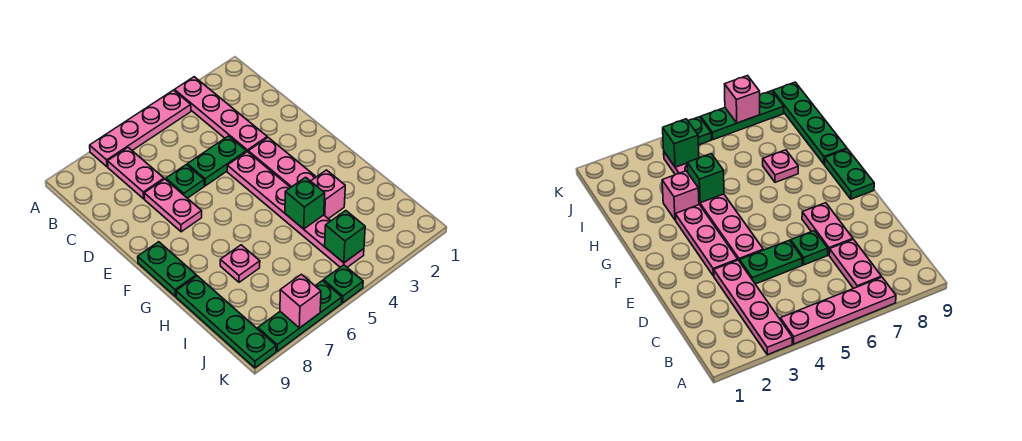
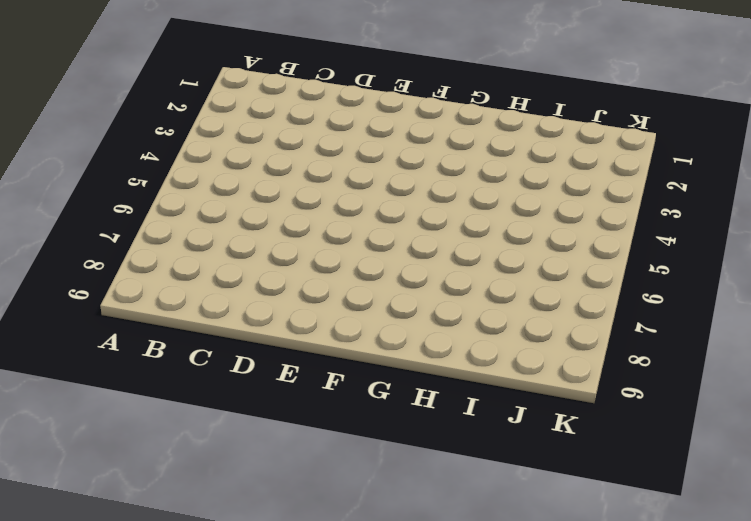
none -> pink plate A3:D3 level 1
none -> pink plate A4:A7 level 1
none -> pink plate B7:C7 level 1

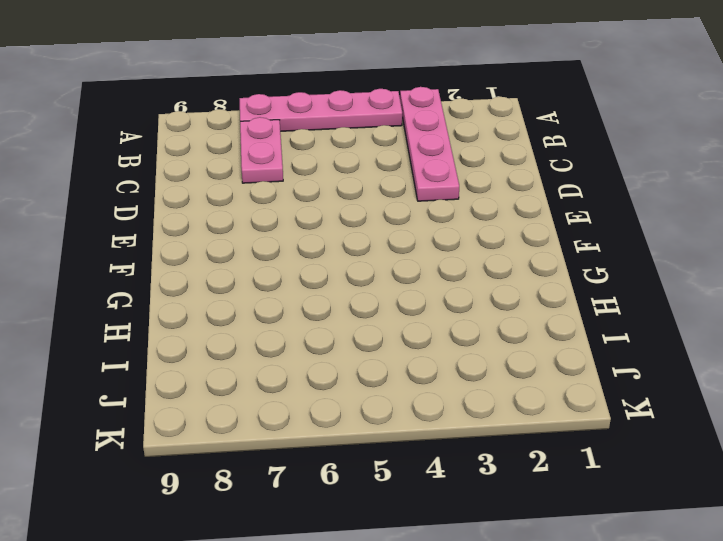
none -> green plate D4:D5 level 1
none -> green plate D6 level 1
none -> pink plate D7:E7 level 1

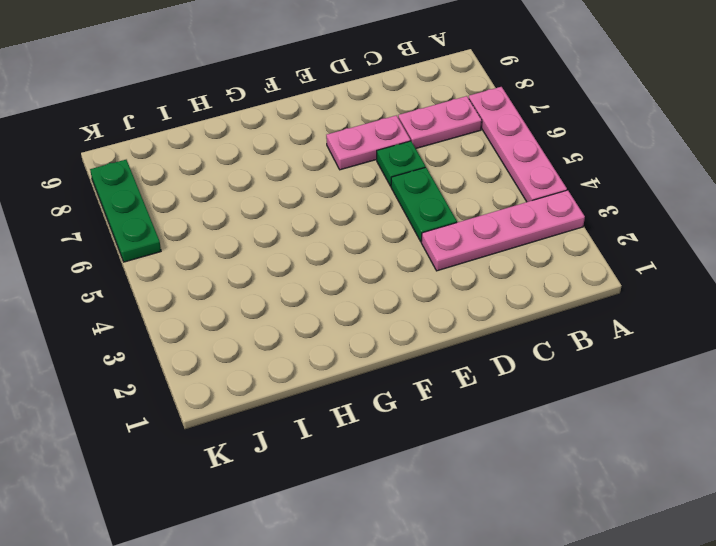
none -> pink plate E3:G3 level 1
none -> pink plate E4:J4 level 1
none -> green plate F9:G9 level 1

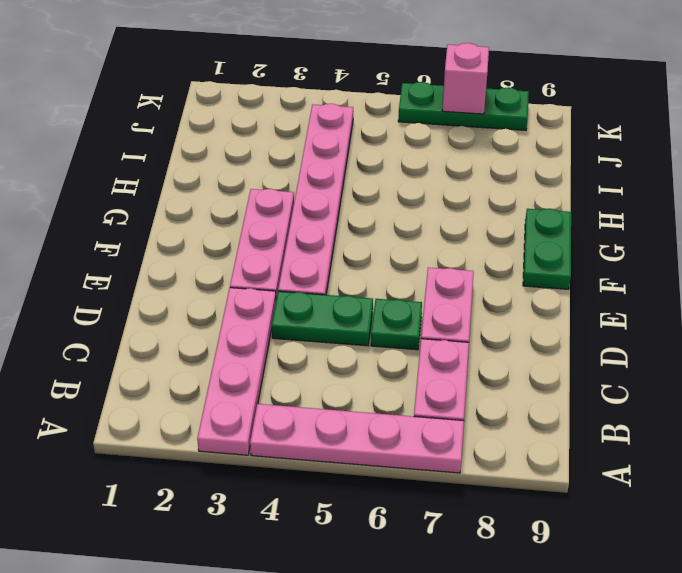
none -> pink brick H3 level 1
none -> pink plate H7 level 1
none -> green plate H9:K9 level 1

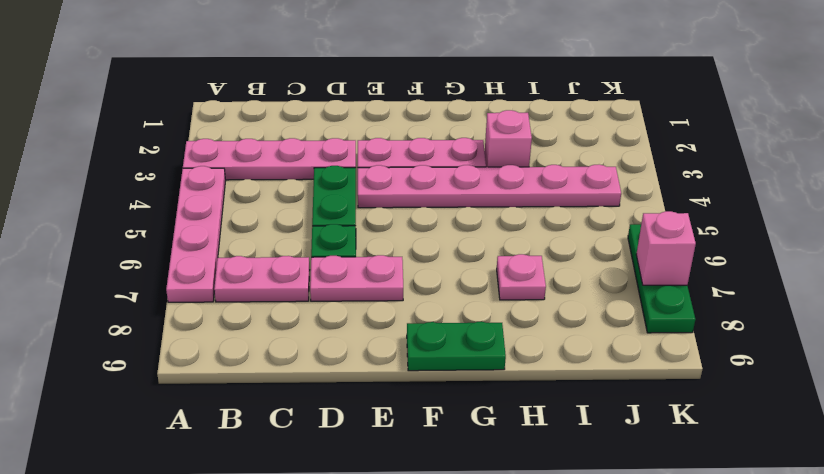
none -> green plate H9:K9 level 1
none -> green plate K5 level 1
none -> green brick H4 level 2

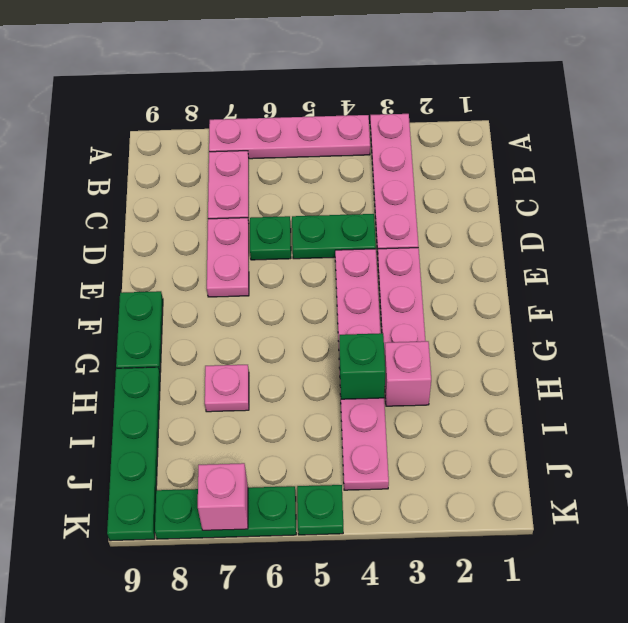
none -> green brick J4 level 2

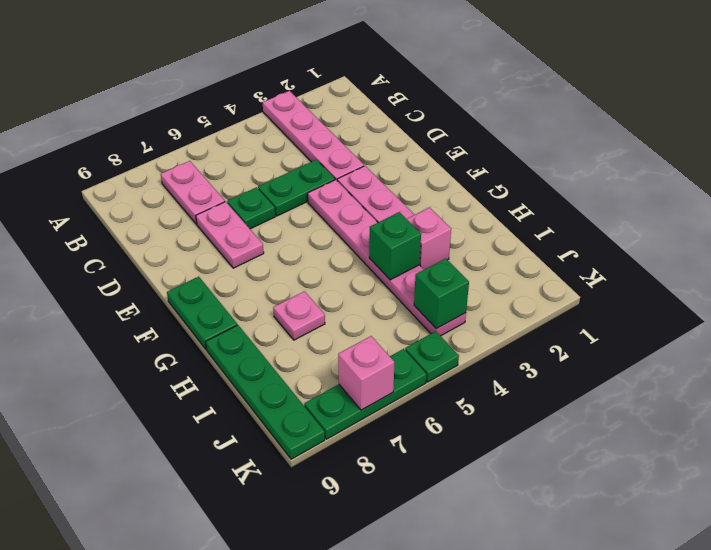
none -> pink plate A4:A7 level 1

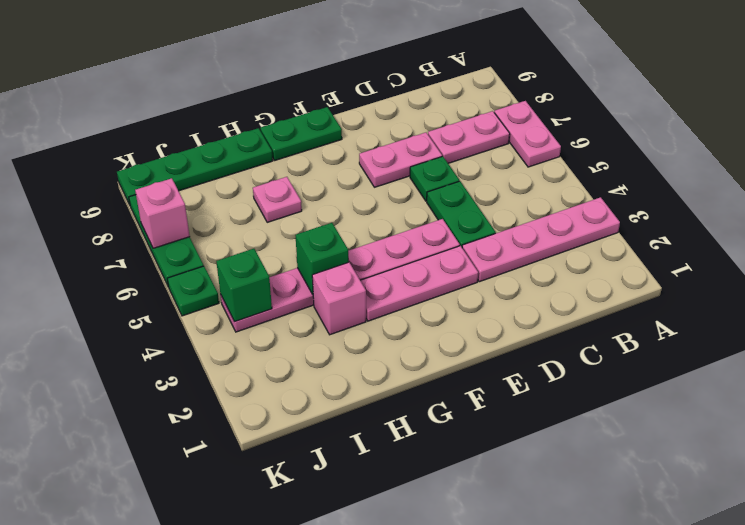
pink plate A6:A7 level 1 -> pink plate A4:A7 level 1

